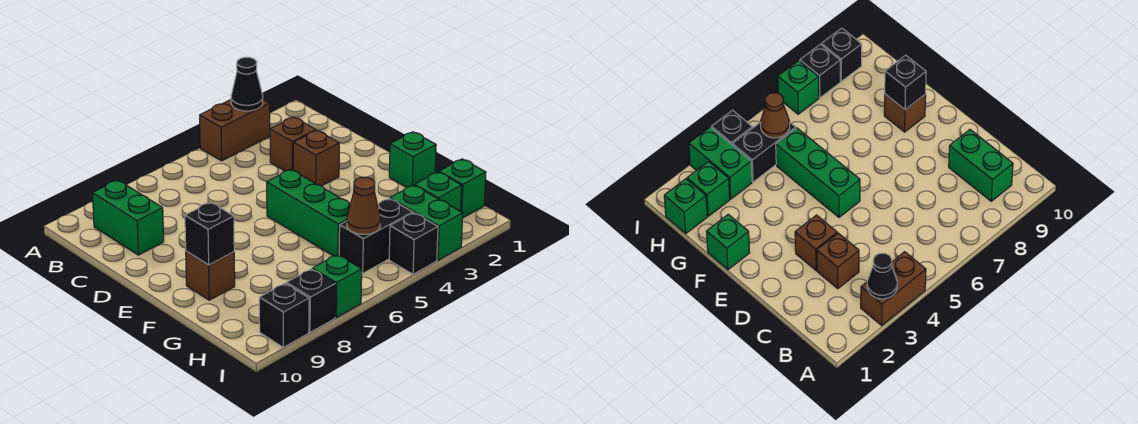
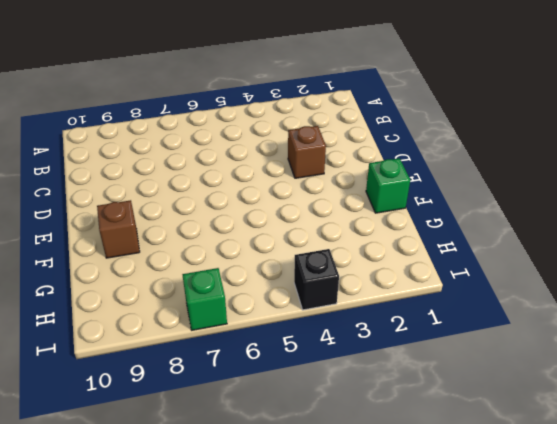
none -> brown brick A3:A4 level 1
none -> green brick B9:C9 level 1
none -> brown brick C3 level 1

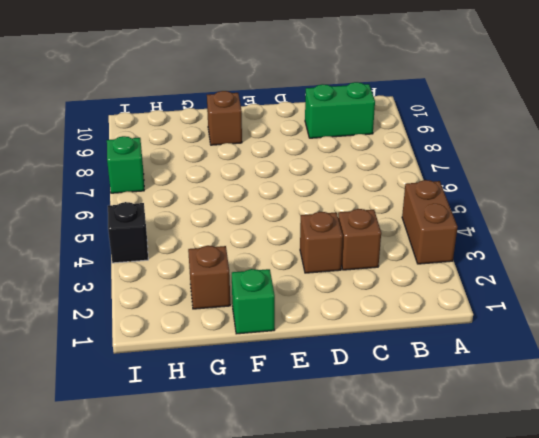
brown brick G2 level 1 -> none
none -> green brick E5:G5 level 1
none -> green brick H1 level 1
none -> green brick H2 level 1

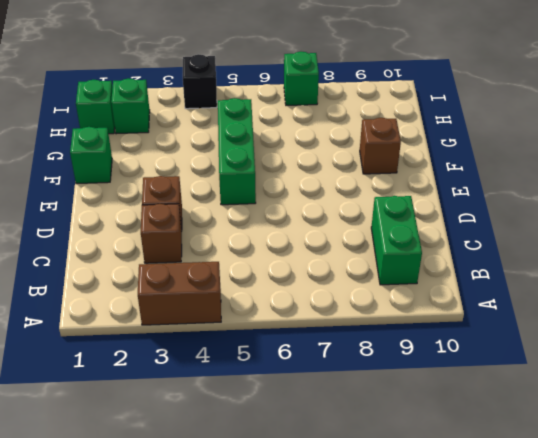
none -> green brick H3:I3 level 1
none -> black brick H4:H5 level 1
none -> black brick I8 level 1

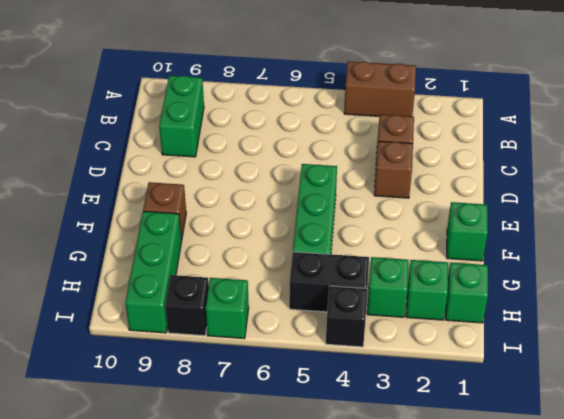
green brick G9:I9 level 1 -> black brick I9 level 1
green brick H3 level 1 -> green brick H3:I3 level 1
none -> black cone A3 level 2
none -> black brick F9 level 2
none -> brown cone H5 level 2

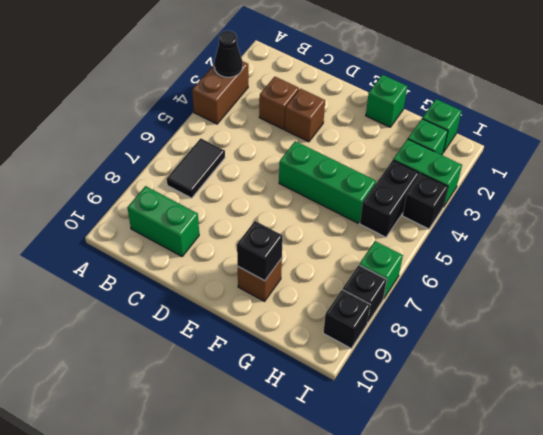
black tile B6:B7 level 1 -> none
none -> brown cone H5 level 2

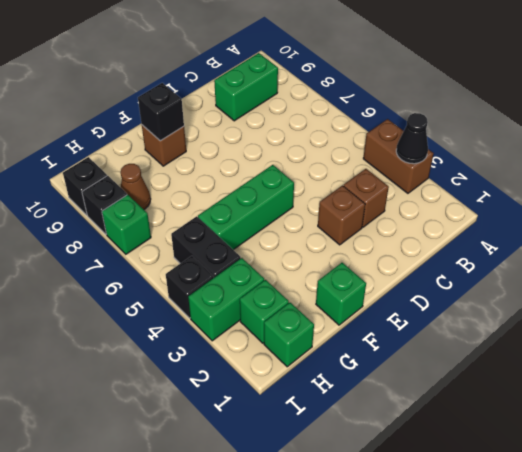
brown cone H8 level 1 -> brown cone H5 level 2

